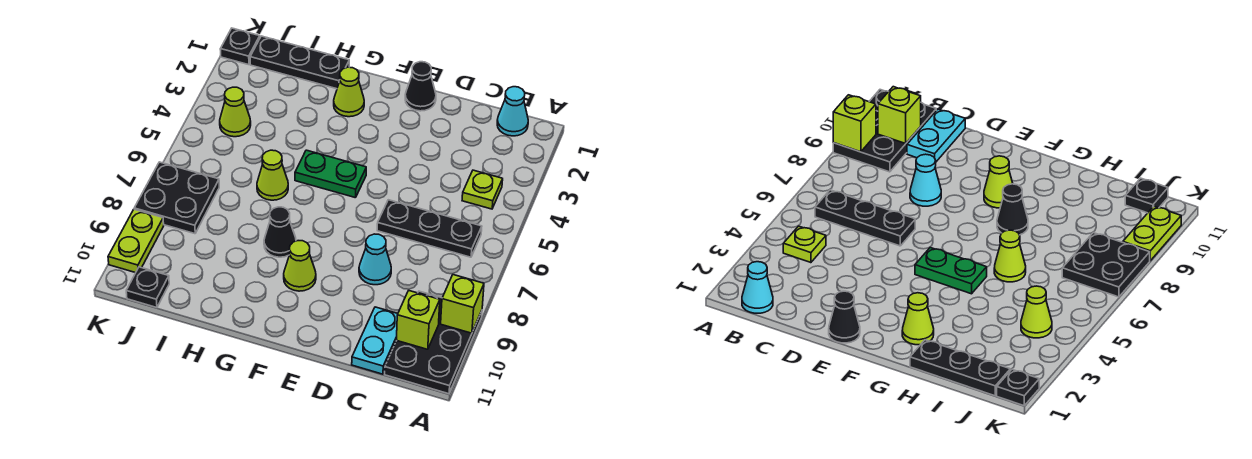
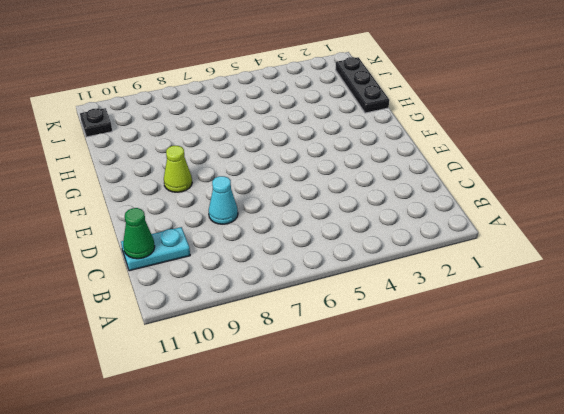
green cone C11 level 2 -> none
none -> black plate A9:B11 level 1
none -> cyan cone B1 level 1
none -> lime plate B4 level 1

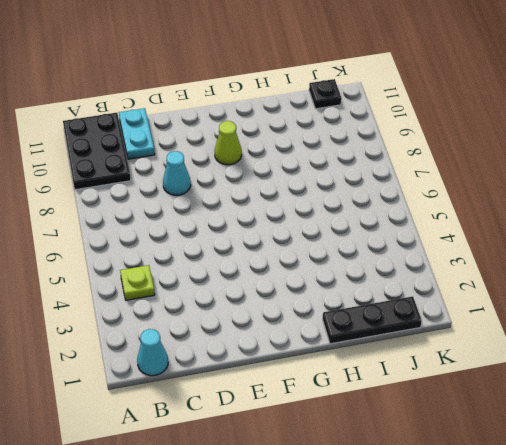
none -> black plate B6:D6 level 1
none -> black cone E1 level 1
none -> green plate F5:G5 level 1

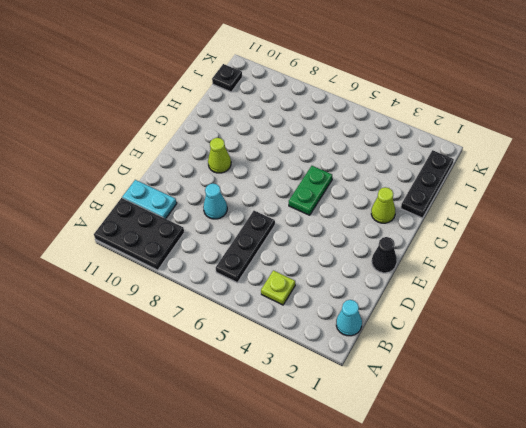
none -> black cone G8 level 1
none -> lime cone H6 level 1
none -> lime cone J4 level 1

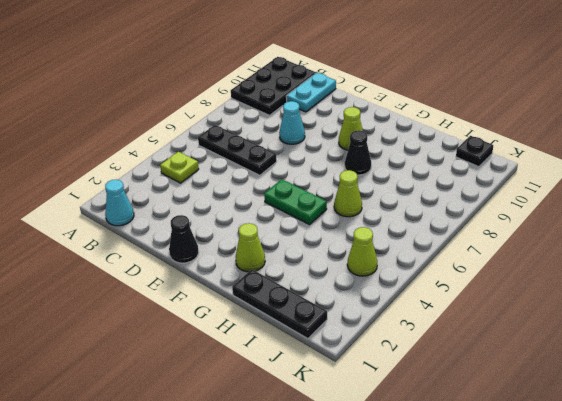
none -> black plate J7:K8 level 1
none -> black plate K1 level 1
none -> lime plate K9:K10 level 1

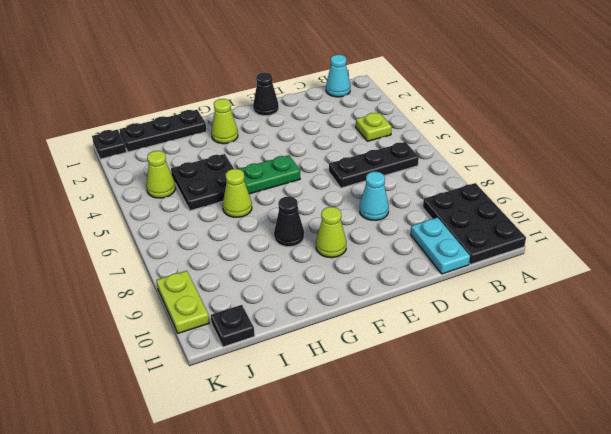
black plate H4:I5 level 1 -> black plate J7:K8 level 1
none -> lime brick A9 level 2
none -> lime brick B10 level 2

